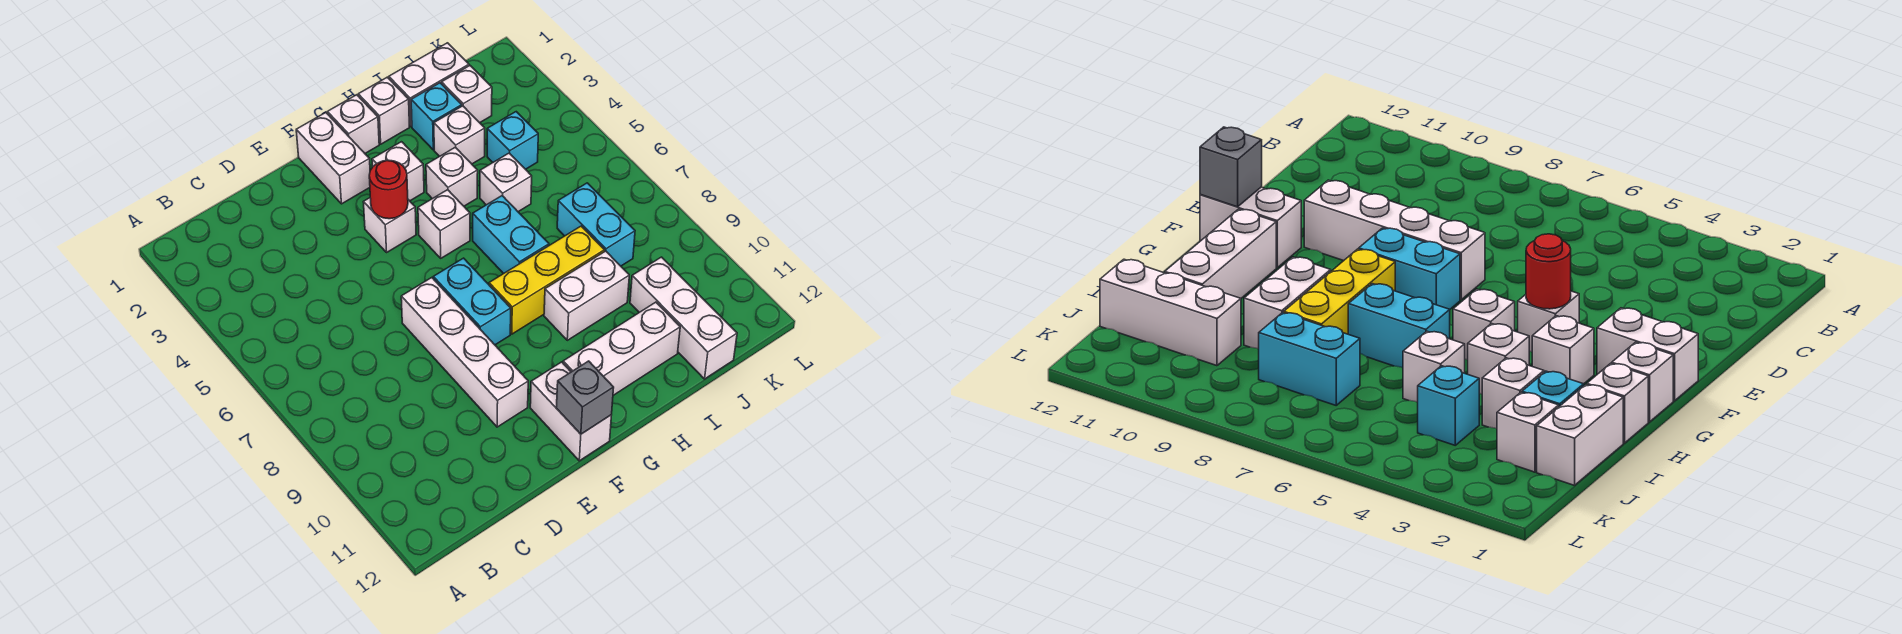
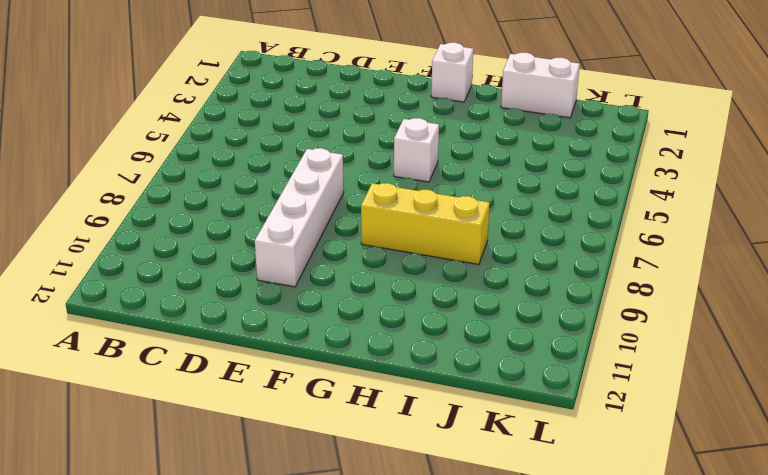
none -> white brick F1:F2 level 1
none -> white brick F4 level 1
none -> cyan brick F7:F8 level 1

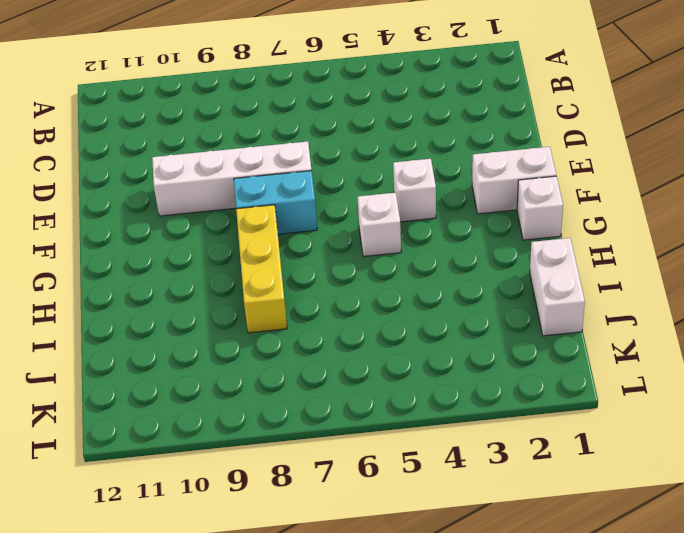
none -> white brick F11:F12 level 1
none -> white brick G3 level 1
none -> white brick G11:I11 level 1

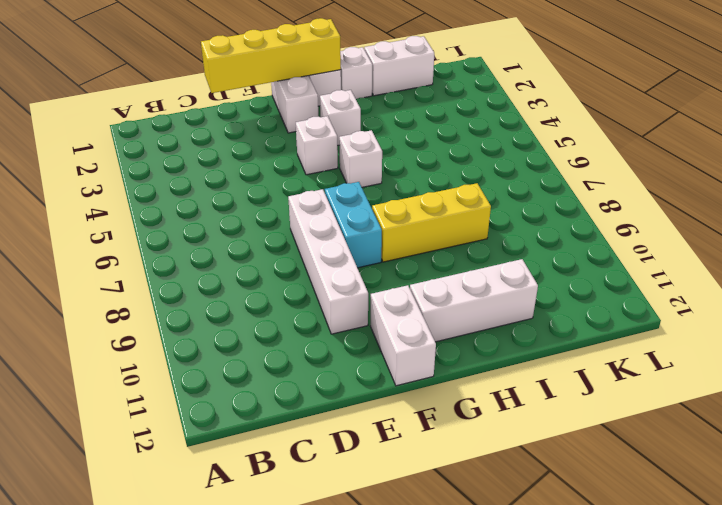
yellow brick D1:G1 level 2 -> none
none -> white brick H4 level 1
none -> cyan brick H6:H7 level 1
none -> white brick H9:I9 level 1

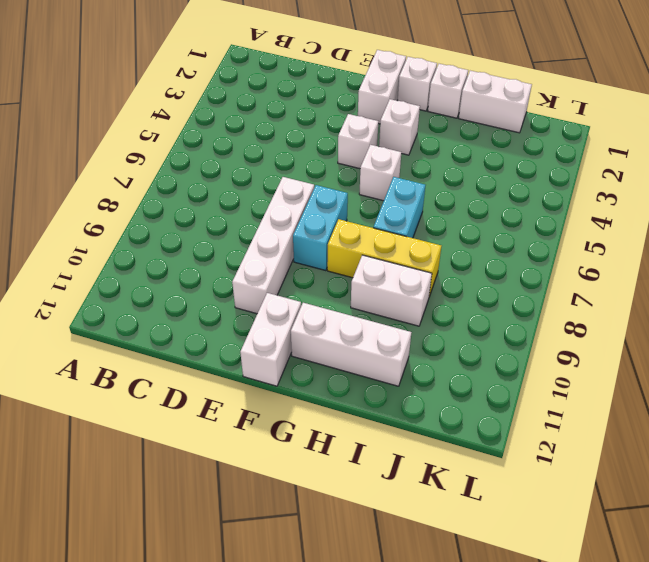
none -> white brick H4 level 1
none -> cyan brick I2 level 1
none -> white brick I3 level 1

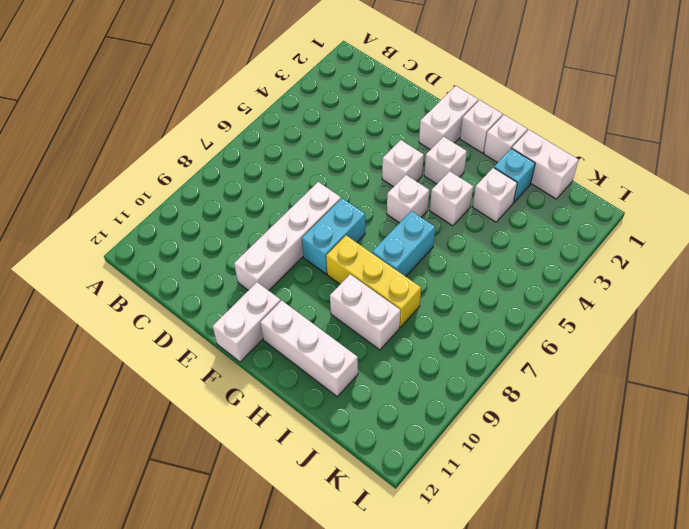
none -> white brick I5 level 1
none -> white brick J2 level 1
none -> cyan brick J4 level 1

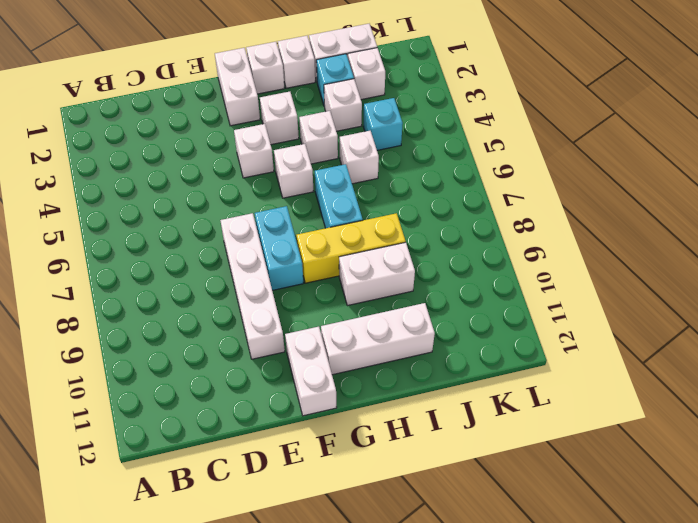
none -> cyan brick J7:J8 level 1
none -> white brick J10:J12 level 1
none -> red round brick F4 level 2

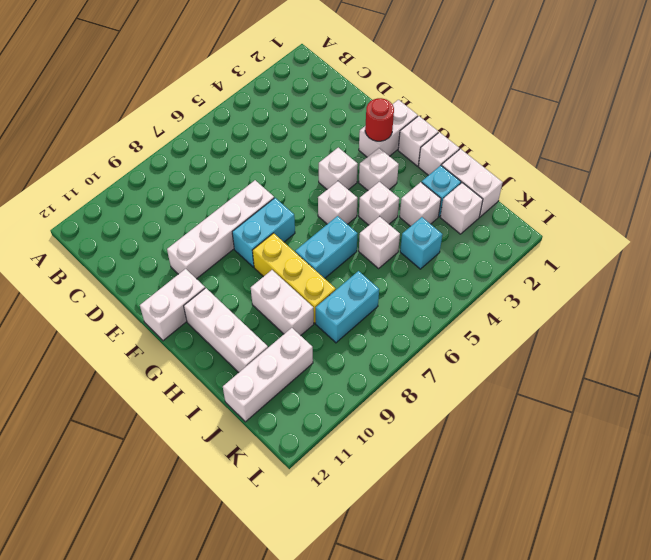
red round brick F2 level 2 -> red round brick F4 level 2
none -> grey brick F12 level 2

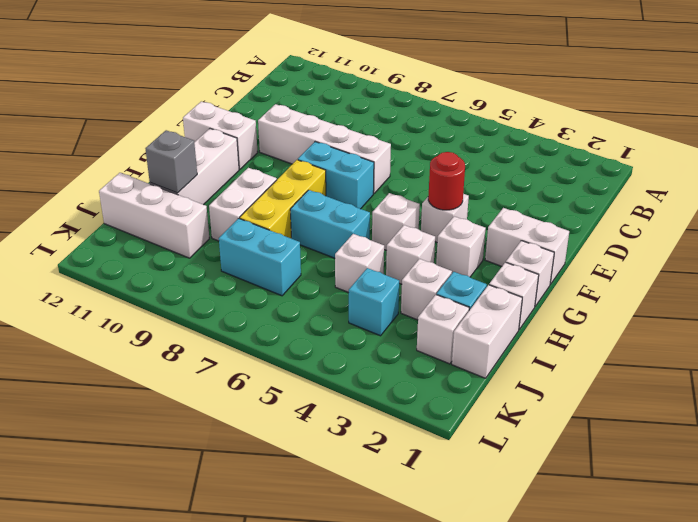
grey brick I11 level 2 -> grey brick F12 level 2

